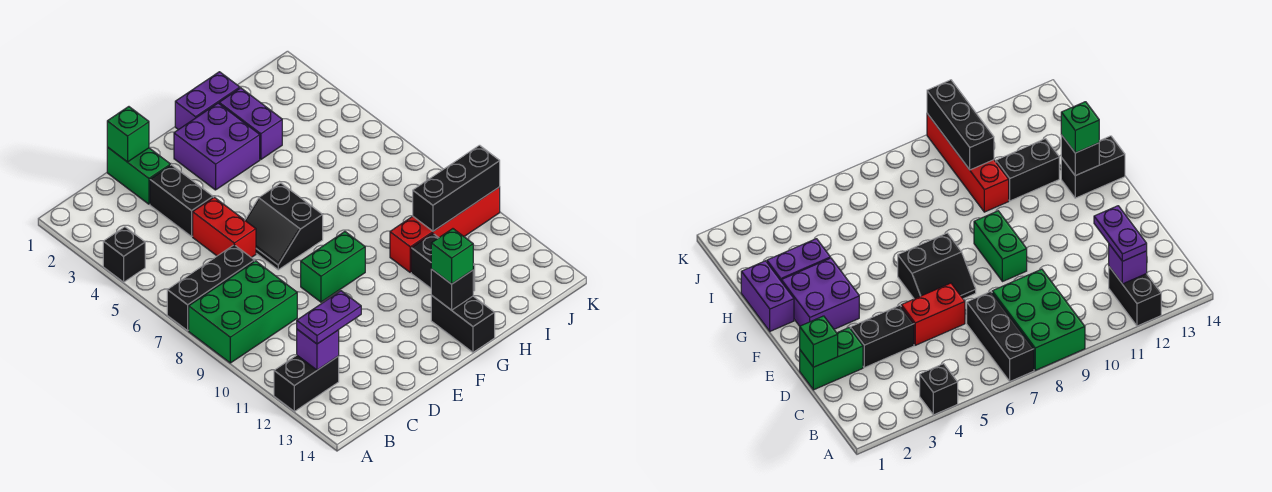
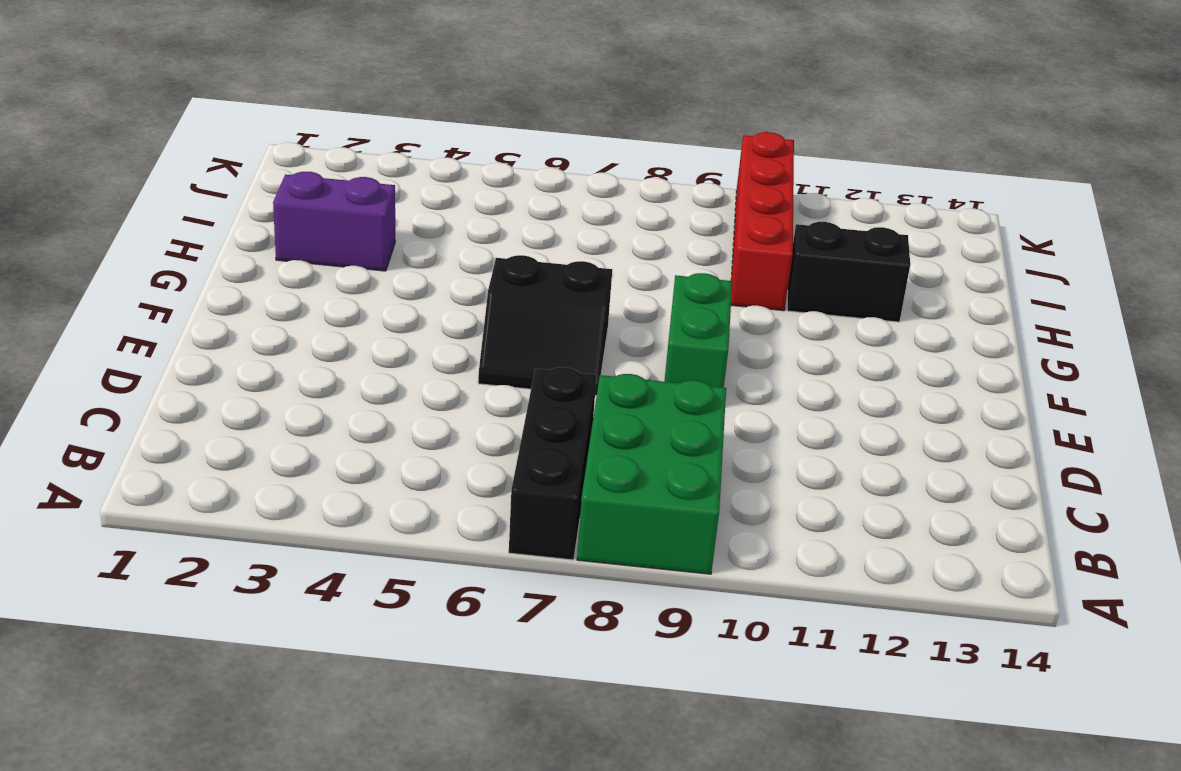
none -> black brick A4 level 1
none -> black brick A12:B12 level 1
none -> green brick D1:D2 level 1

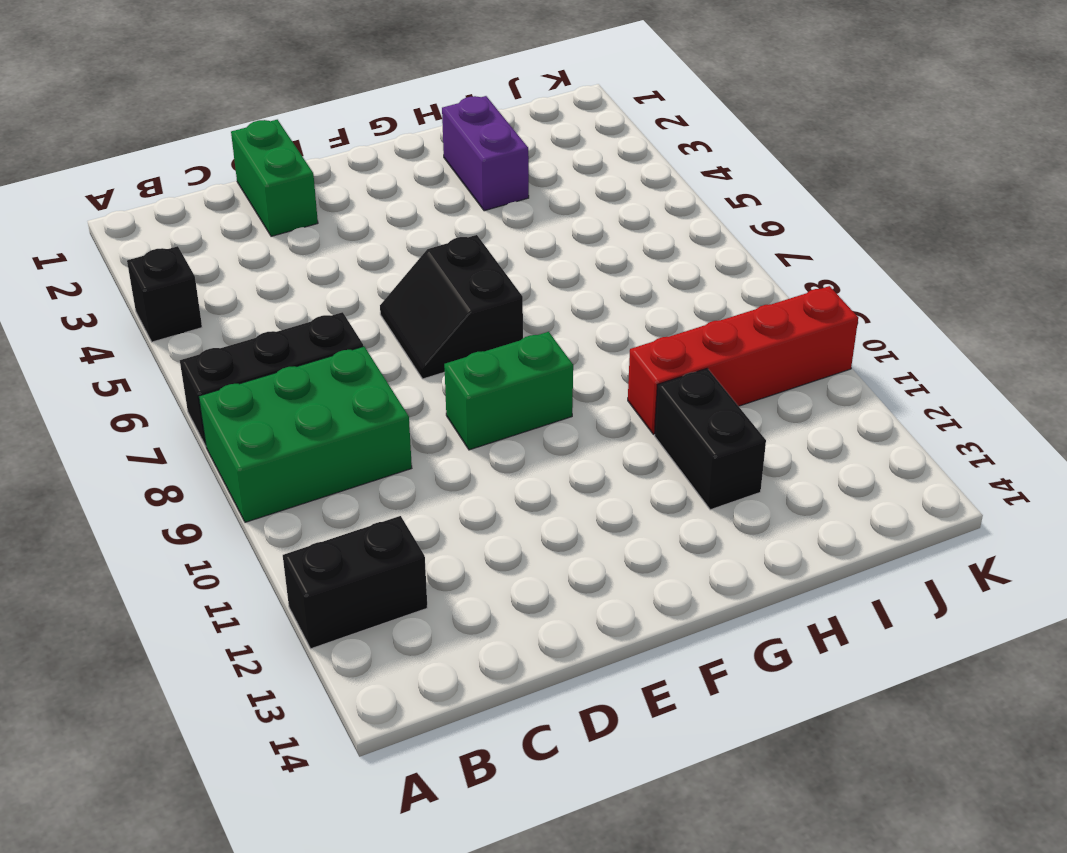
none -> black brick D3:D4 level 1
none -> red brick D5:D6 level 1
none -> purple brick F2:G3 level 1

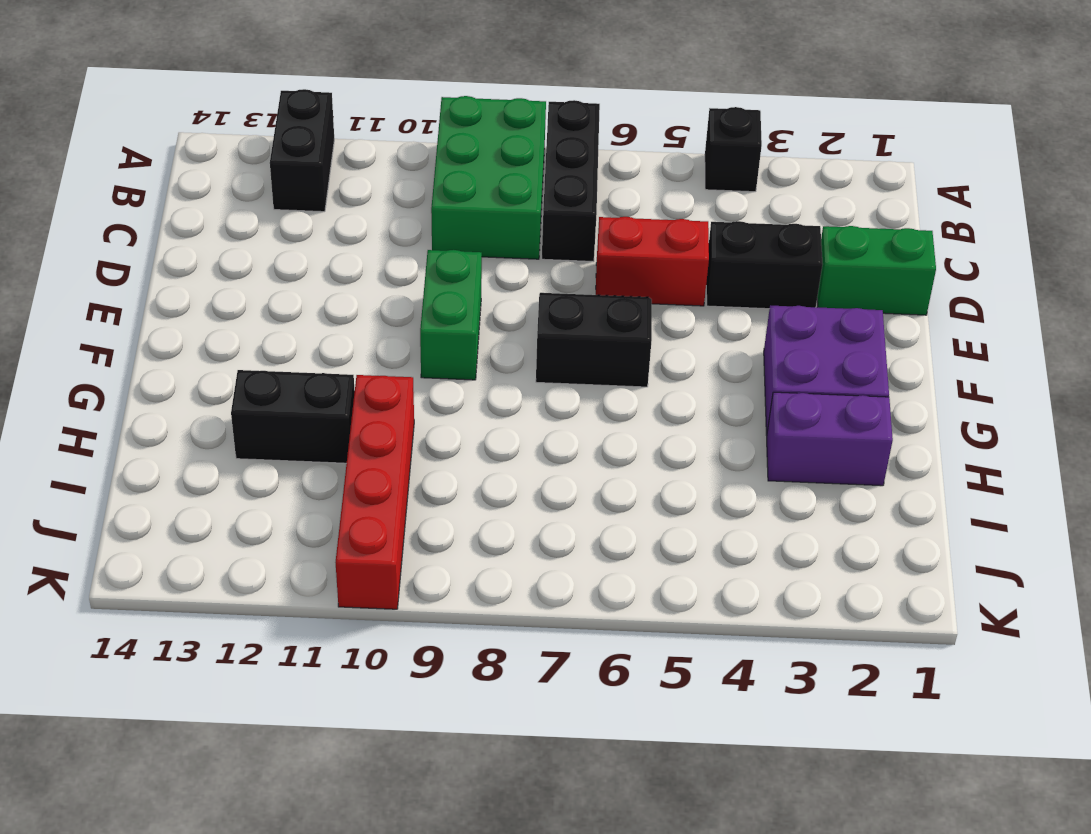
none -> purple brick G1:H1 level 1
none -> black brick G13:G14 level 1
none -> purple brick B12 level 2

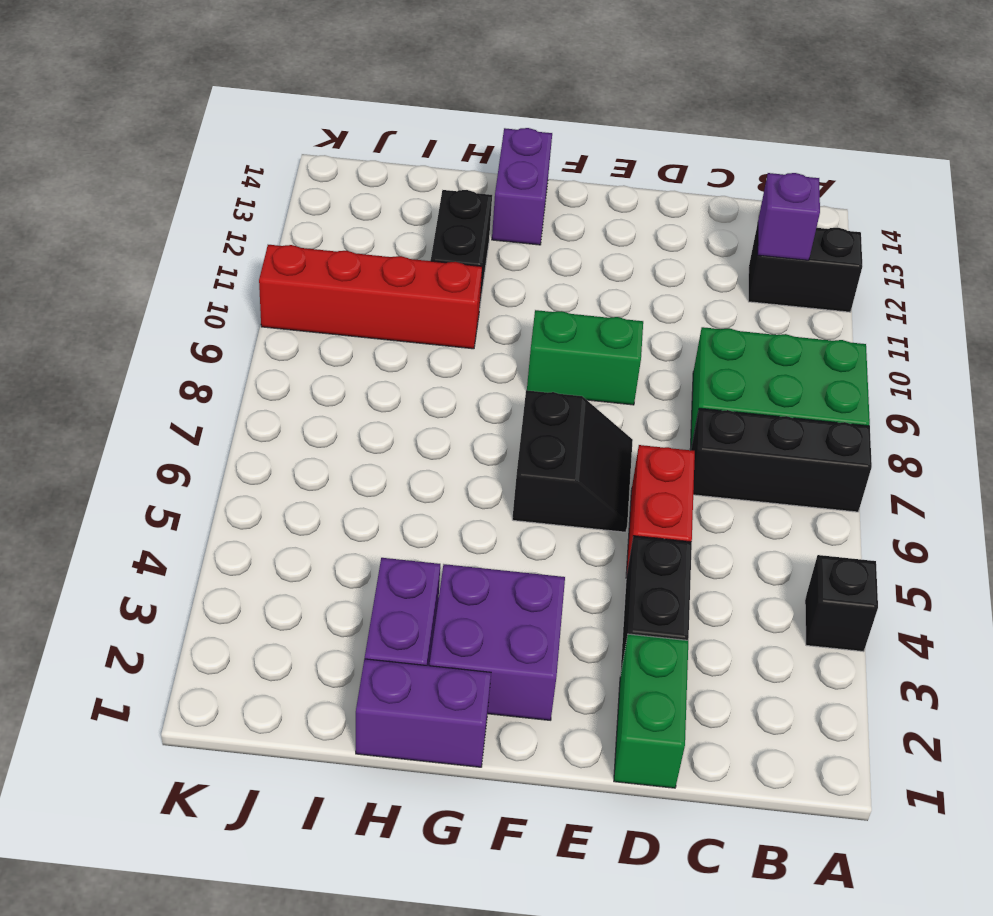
purple brick G13:G14 level 1 -> black brick G13:G14 level 1
none -> green brick D1 level 2
none -> black brick G13 level 2
none -> black brick I10:K10 level 2

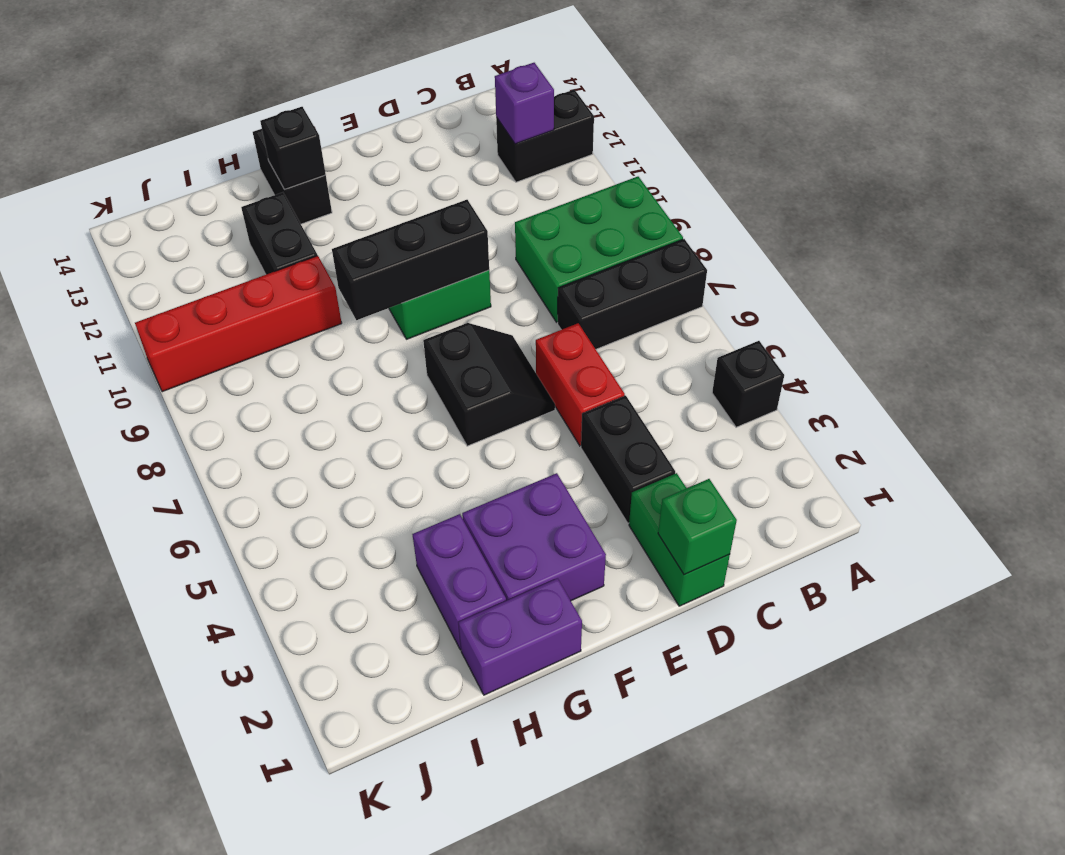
black brick E9:G9 level 2 -> black brick I10:K10 level 2
none -> purple plate B12:C12 level 3
none -> green brick G13 level 3

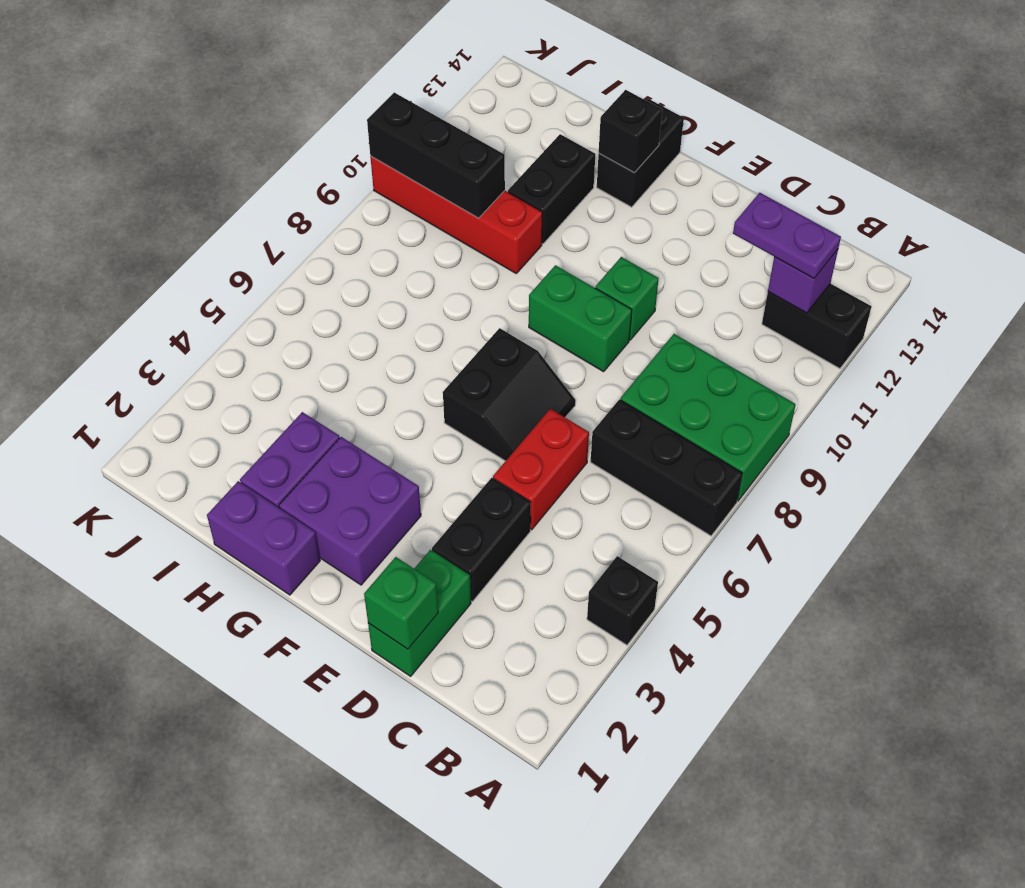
green brick E10 level 1 -> green brick G13 level 3

